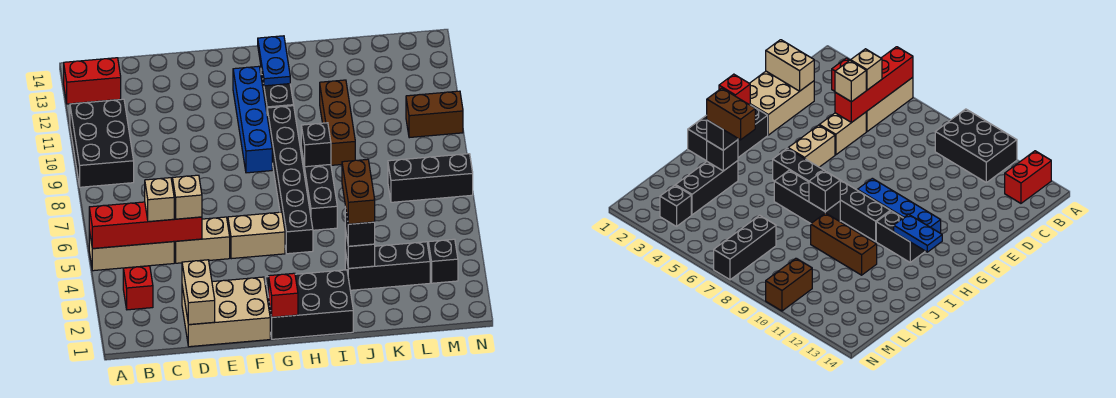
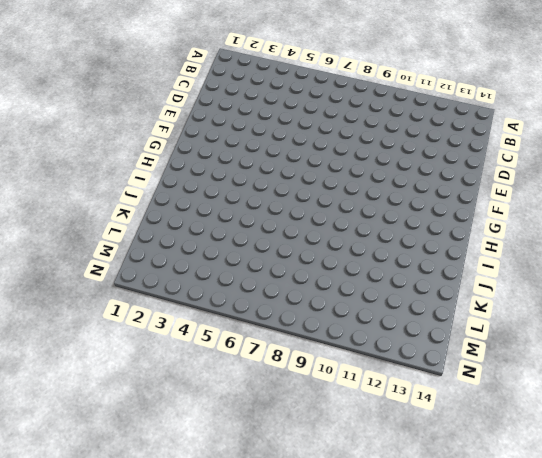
none -> tan brick A5:C5 level 1
none -> black brick A9:B11 level 1
none -> red brick A13:B13 level 1

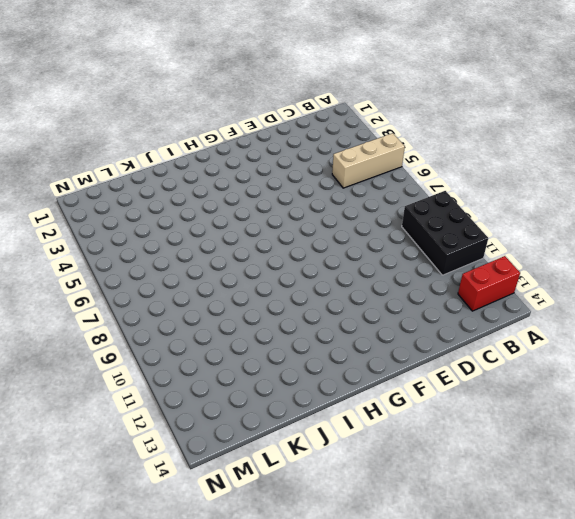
none -> red brick B3 level 1
none -> tan brick D1:F2 level 1
none -> tan brick D5:E5 level 1

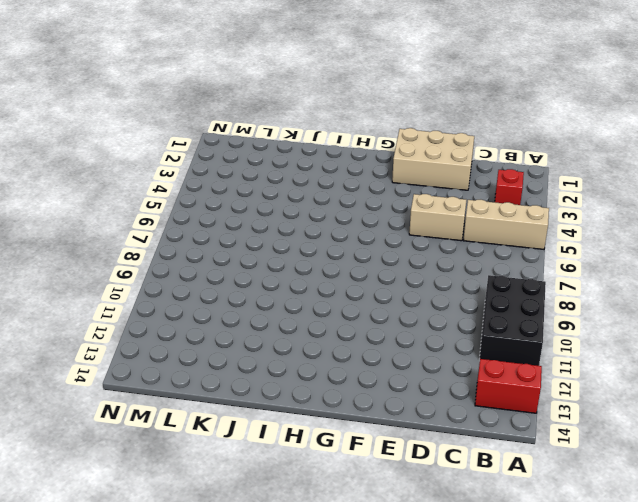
none -> tan brick F5:G5 level 1
none -> black brick G1:I2 level 1
none -> blue brick G9:G12 level 1

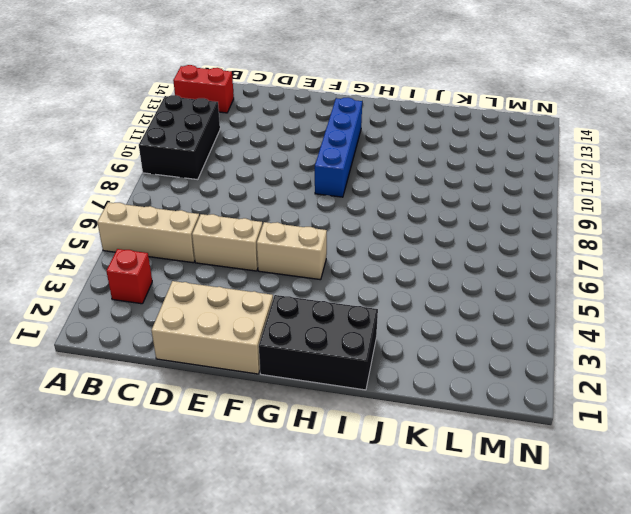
none -> black brick H5:H10 level 1
none -> black brick H11:H12 level 1
none -> black brick I6:I8 level 1

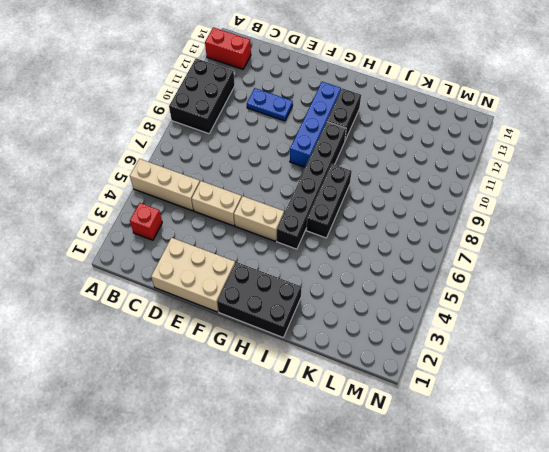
blue plate D11:E11 level 1 -> blue plate H12:H13 level 2
none -> black brick J3:L3 level 1
none -> brown brick J9:J11 level 1
none -> black brick L7:N7 level 1

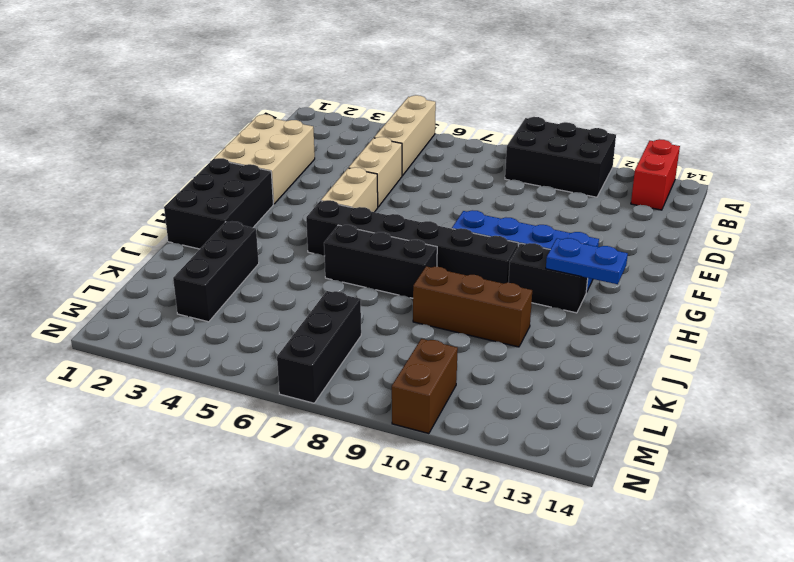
none -> red brick B3 level 1
none -> black brick M3 level 1
none -> red brick A5:D5 level 2

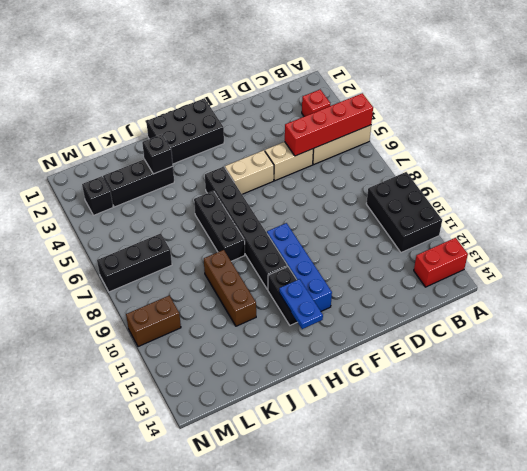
none -> tan brick D1:F2 level 1
none -> tan brick D1:D2 level 2
none -> red brick G1 level 2

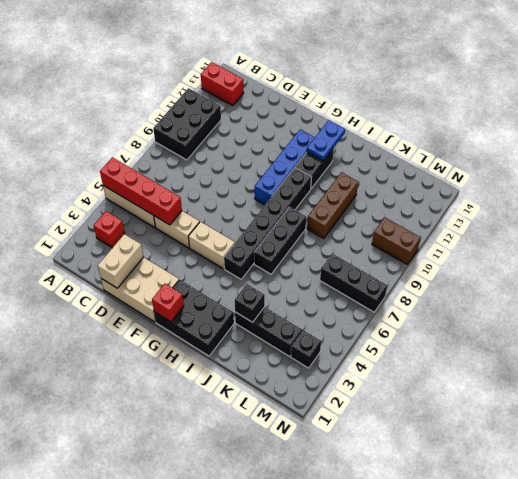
none -> black brick I8 level 2
none -> tan brick C5 level 3
none -> tan brick D5 level 3

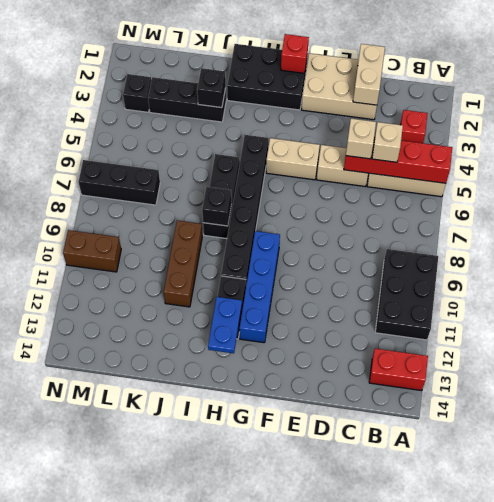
none -> black brick J3 level 3
none -> brown brick J3:J4 level 4

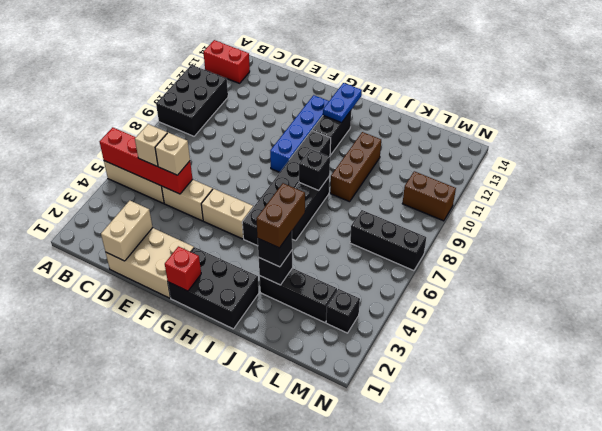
none -> red brick B3 level 1

